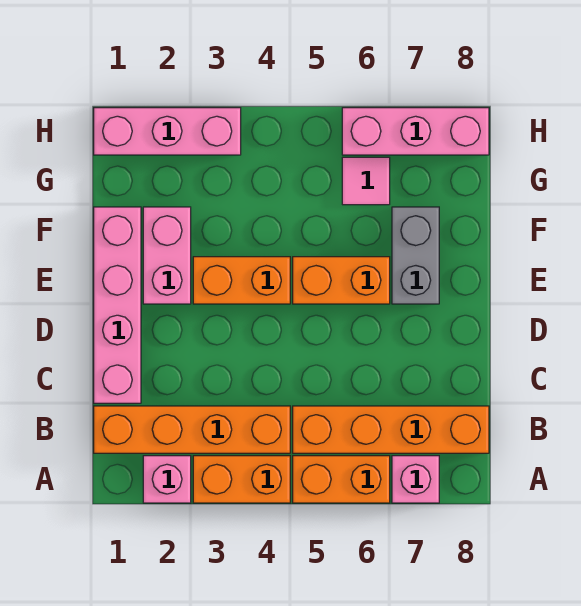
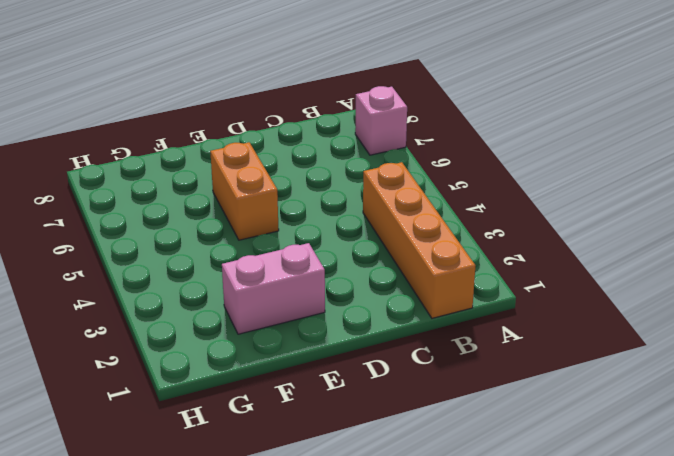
none -> pink brick A2 level 1
none -> orange brick A3:A4 level 1
none -> orange brick A5:A6 level 1

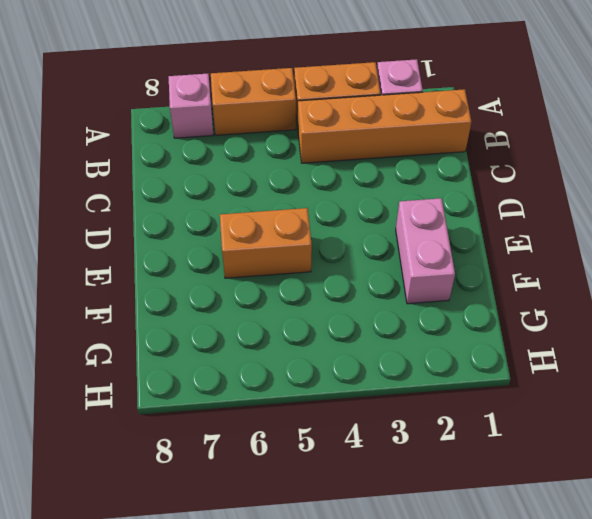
none -> orange brick B5:B8 level 1
none -> pink brick C1:F1 level 1
none -> orange brick E3:E4 level 1

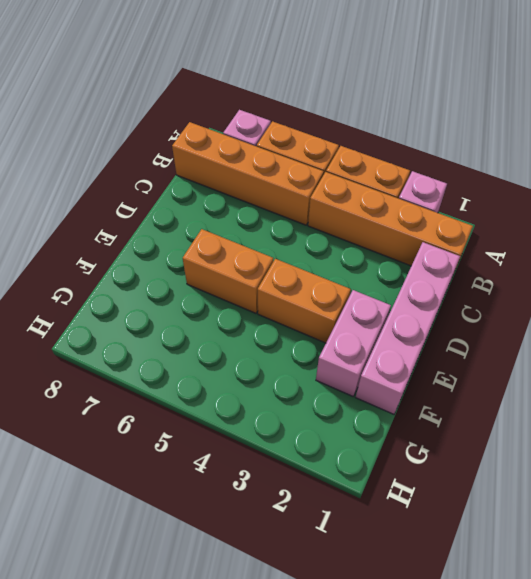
none -> grey brick E7:F7 level 1
none -> pink tile G6 level 1
none -> pink brick H1:H3 level 1

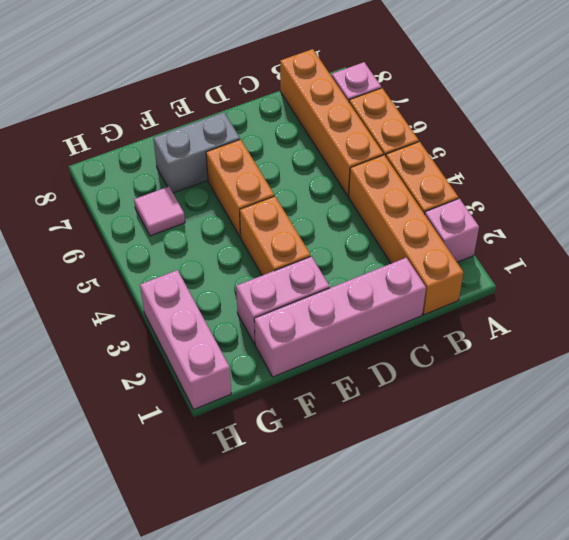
none -> pink brick H6:H8 level 1

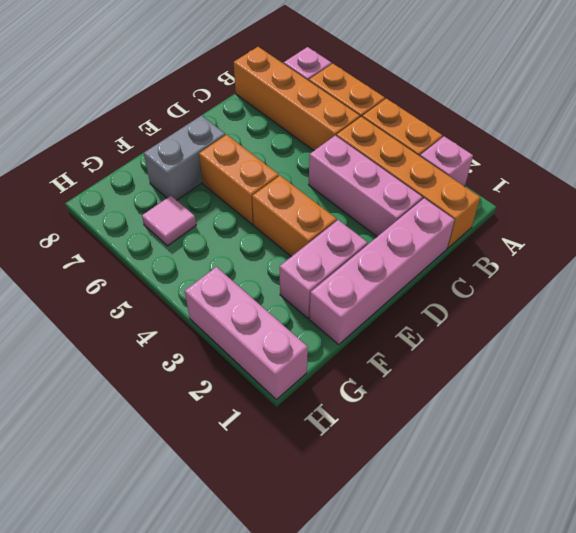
pink brick C2:C4 level 1 -> pink brick H6:H8 level 1

